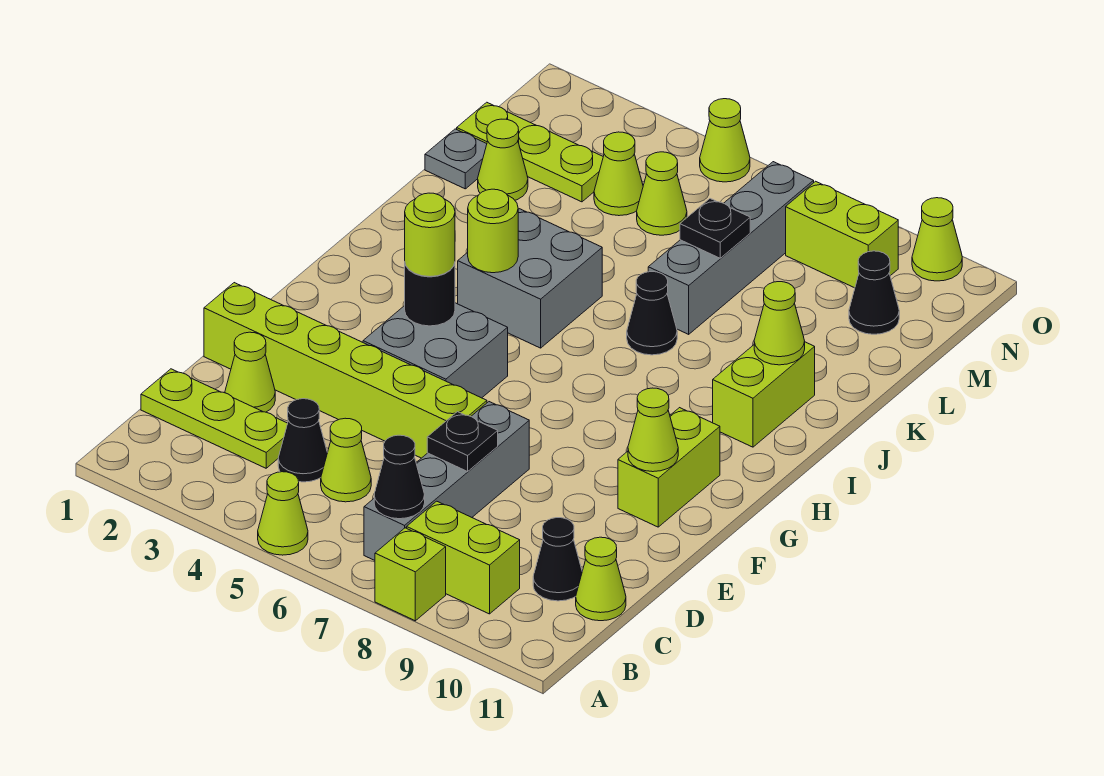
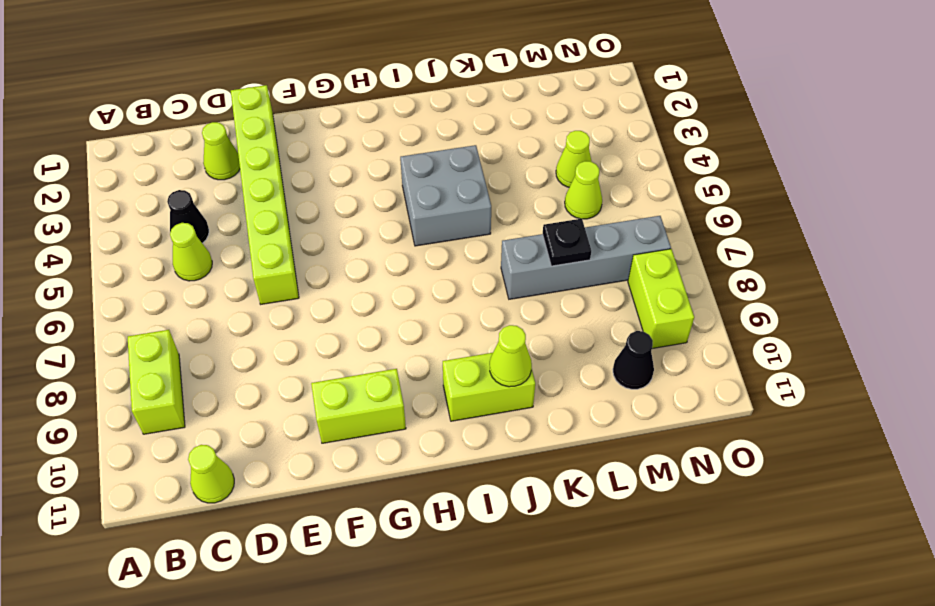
none -> lime cone A5 level 1
none -> lime brick A8 level 1
none -> grey brick B7:E7 level 1
none -> lime plate C1:C3 level 1

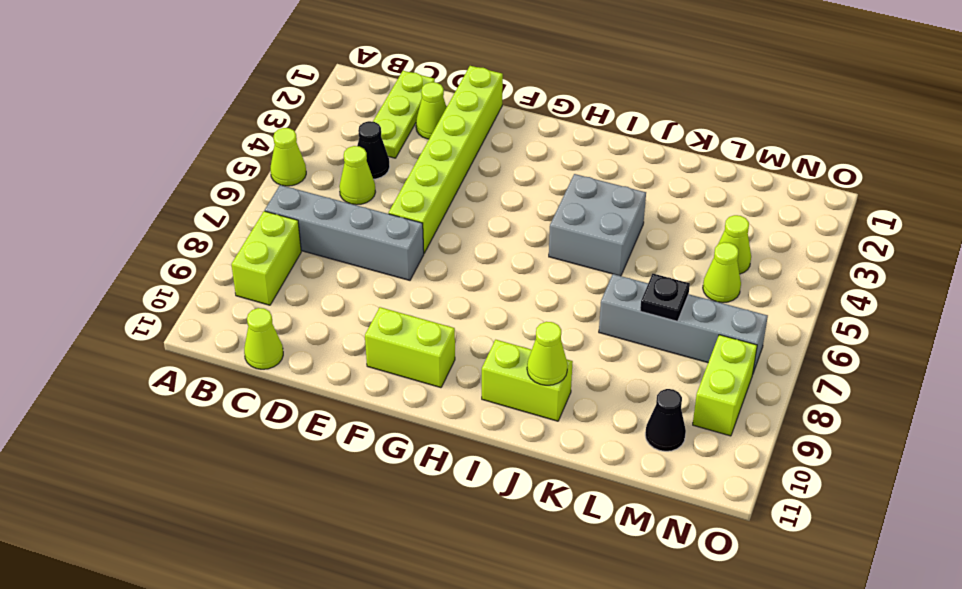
none -> lime brick A8 level 1
none -> black cone C10 level 1
none -> grey brick F4:G5 level 1
none -> black cone J7 level 1

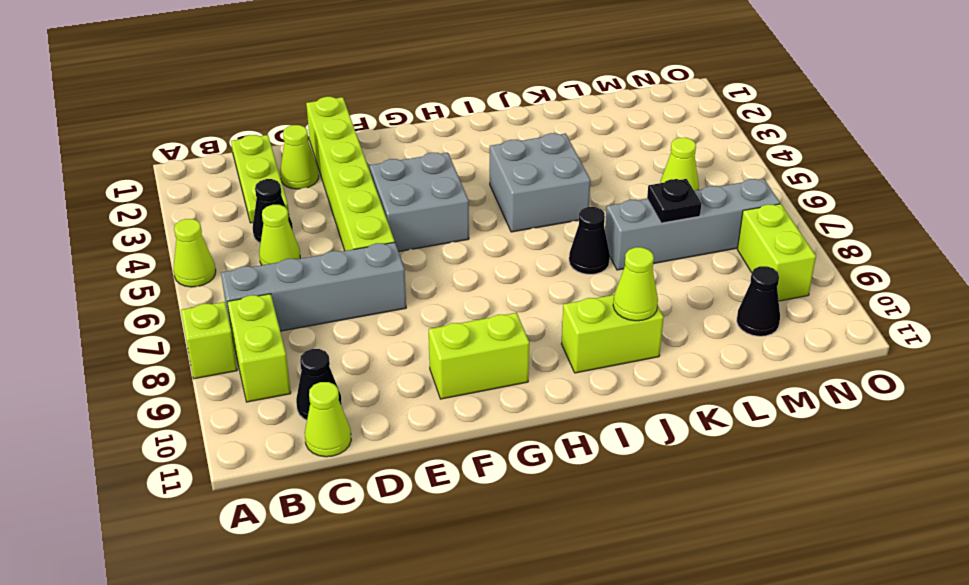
none -> grey plate L1 level 1
none -> lime cone L2 level 1
none -> lime plate M1:M3 level 1
none -> lime cone M4 level 1

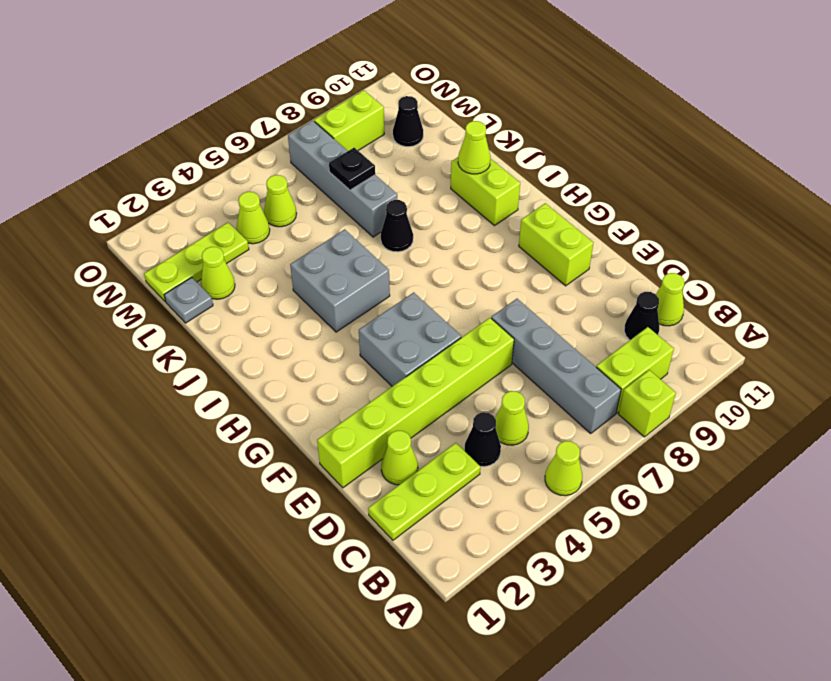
none -> lime cone O5 level 1
none -> lime cone O10 level 1
none -> black cone B7 level 2
none -> black plate D7 level 2

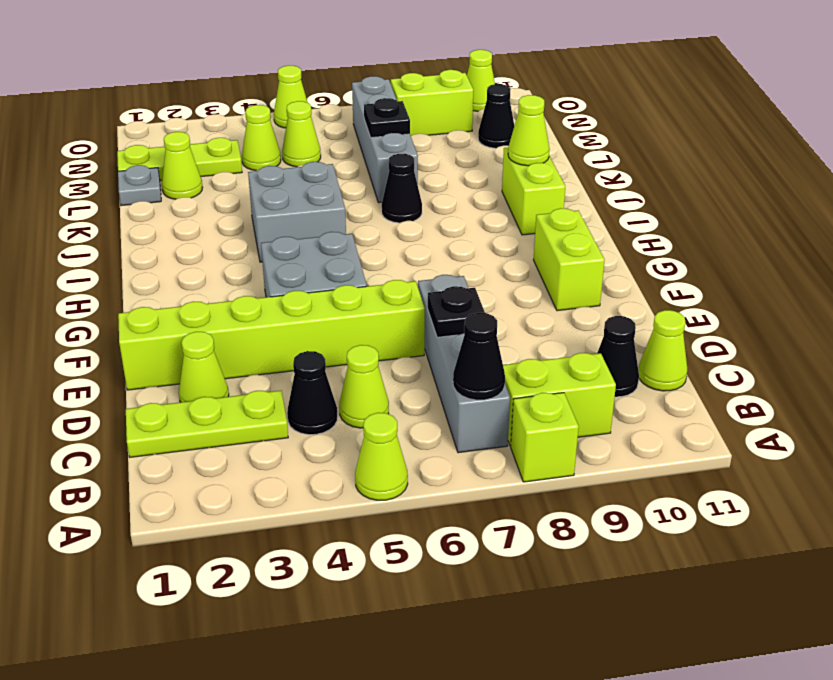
none -> lime cone F10 level 2
none -> black round brick G4 level 2
none -> lime round brick I4 level 2
none -> lime round brick G4 level 3

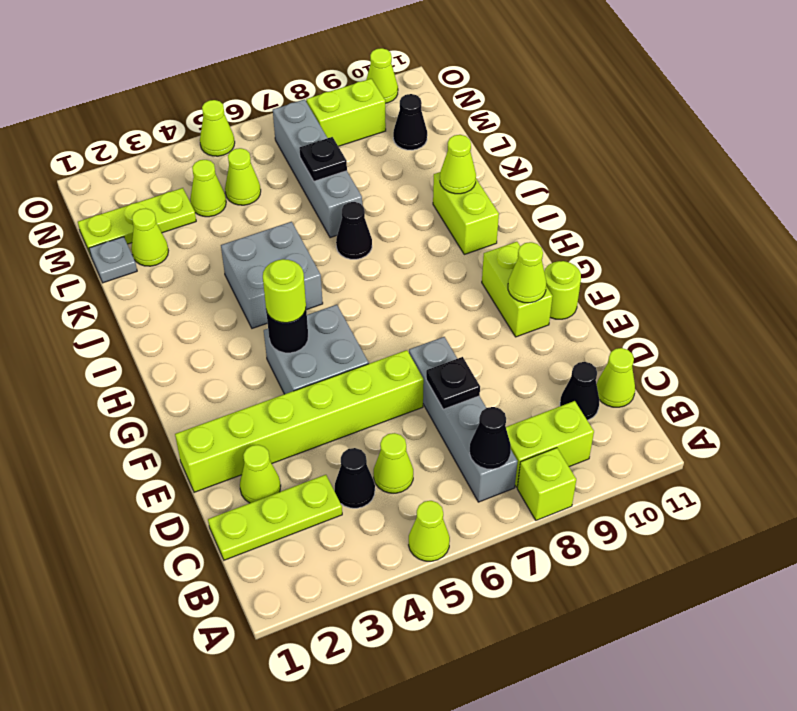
lime round brick F11 level 1 -> lime round brick I4 level 2

